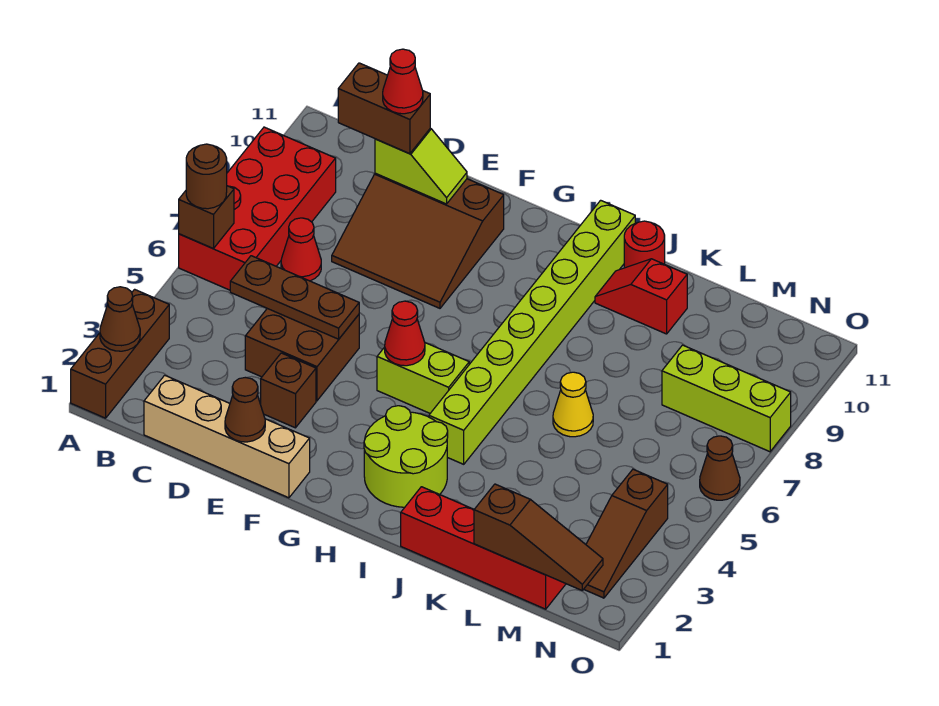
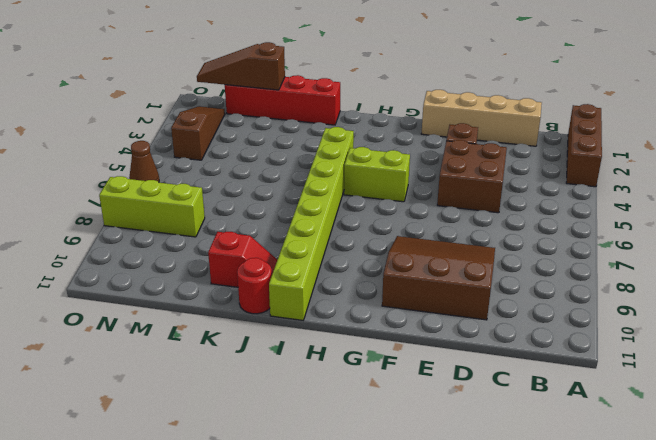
none -> red brick A6:B9 level 1
none -> red cone C7 level 1
none -> lime round brick H2:I3 level 1

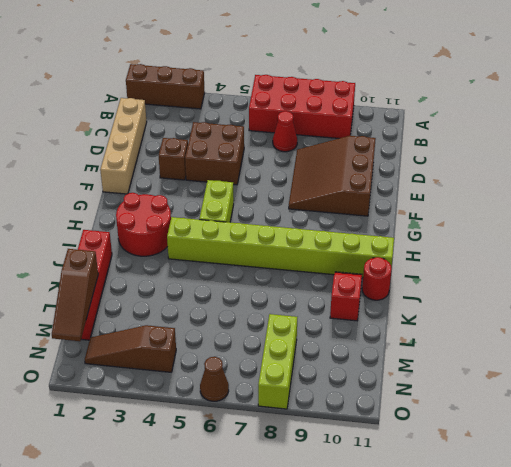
red round brick H2:I3 level 1 -> lime round brick H2:I3 level 1
none -> yellow cone K6 level 1
none -> brown cone A2 level 2
none -> brown brick A6 level 2

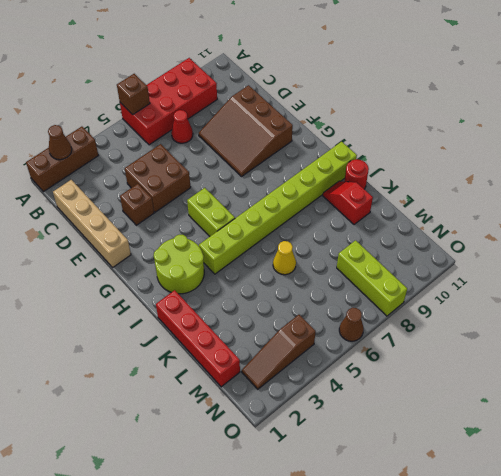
none -> brown plate C5:E5 level 2
none -> lime slope D10:E10 level 2 top D
none -> brown cone E1 level 2

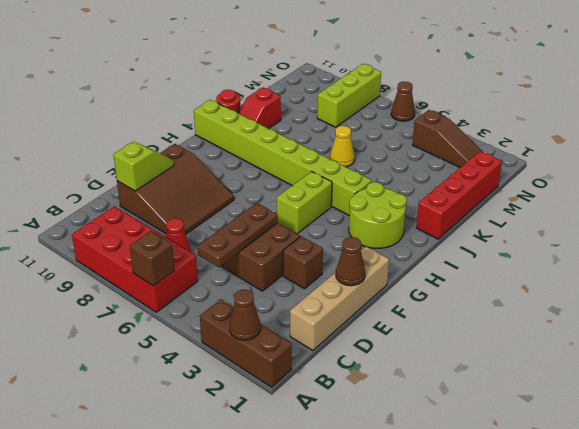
none -> red cone G5 level 2
none -> brown slope L1:N1 level 2 top L
none -> brown round brick A6 level 3

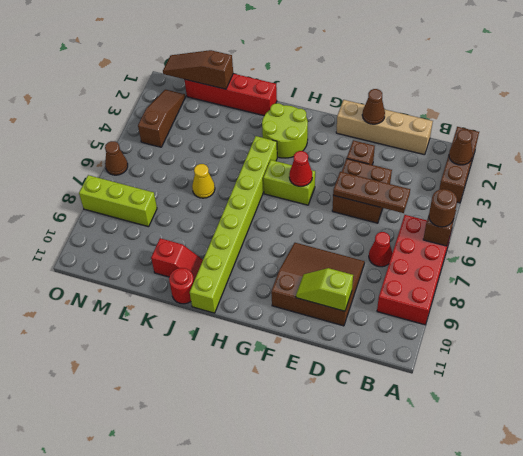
none -> brown brick C10:D10 level 3
none -> red cone D10 level 4

